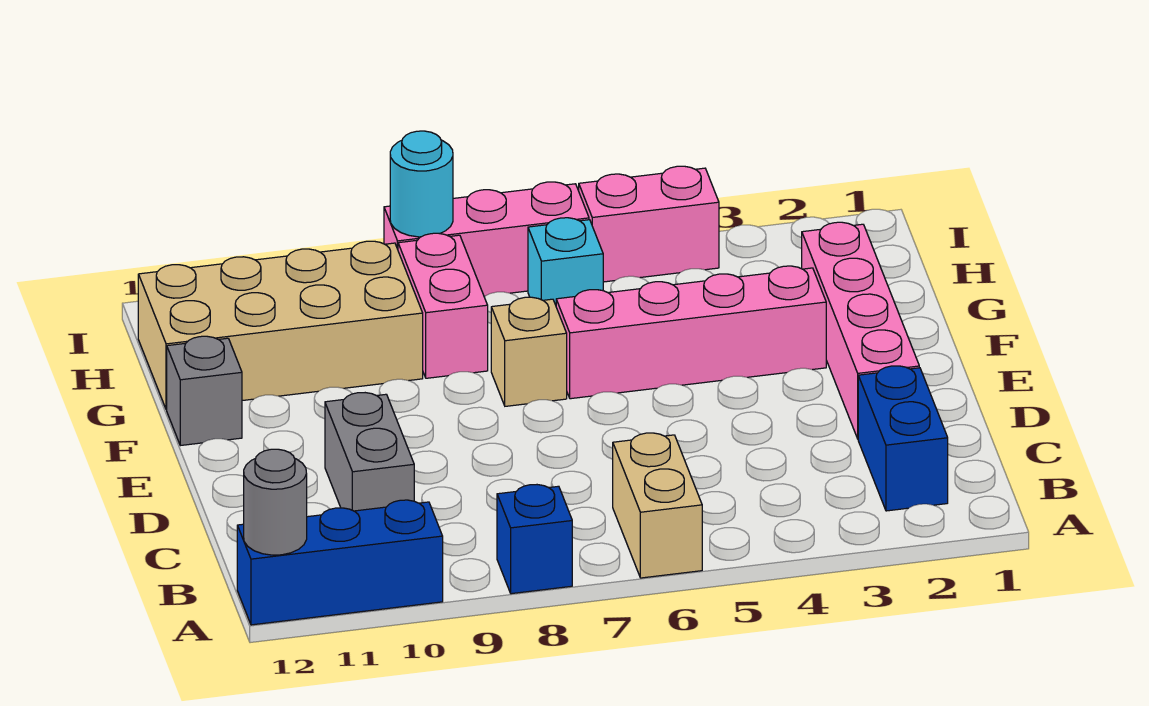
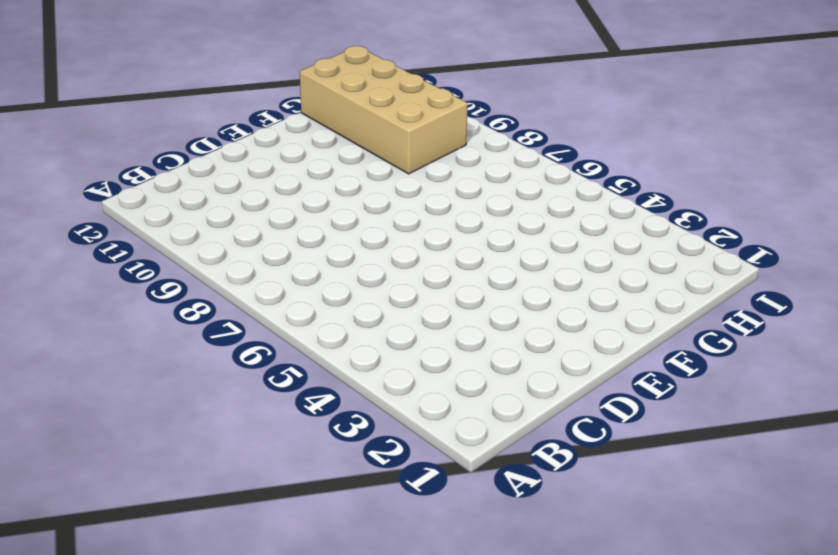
none -> tan brick A6:B6 level 1
none -> blue brick A8 level 1
none -> blue brick A10:A12 level 1

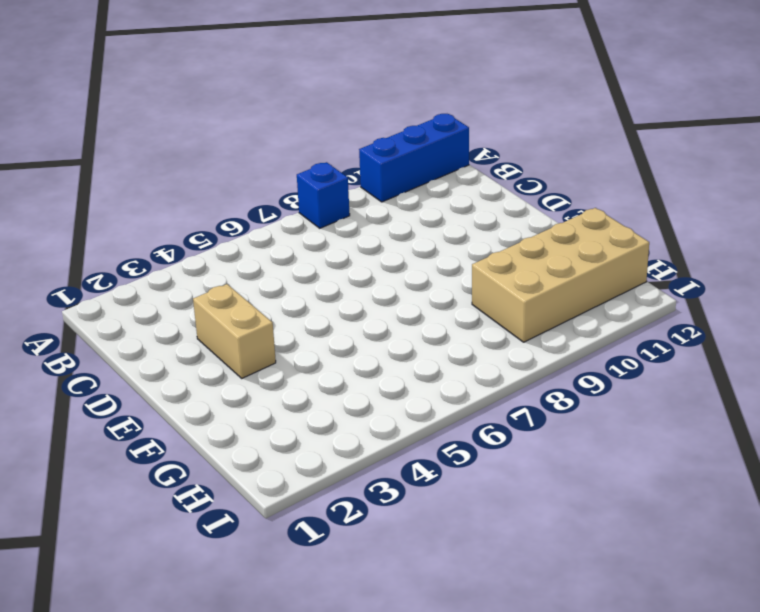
tan brick D3:E3 level 1 -> tan brick A6:B6 level 1
none -> blue brick B2:C2 level 1
none -> grey brick C10:D10 level 1
none -> pink brick D2:G2 level 1

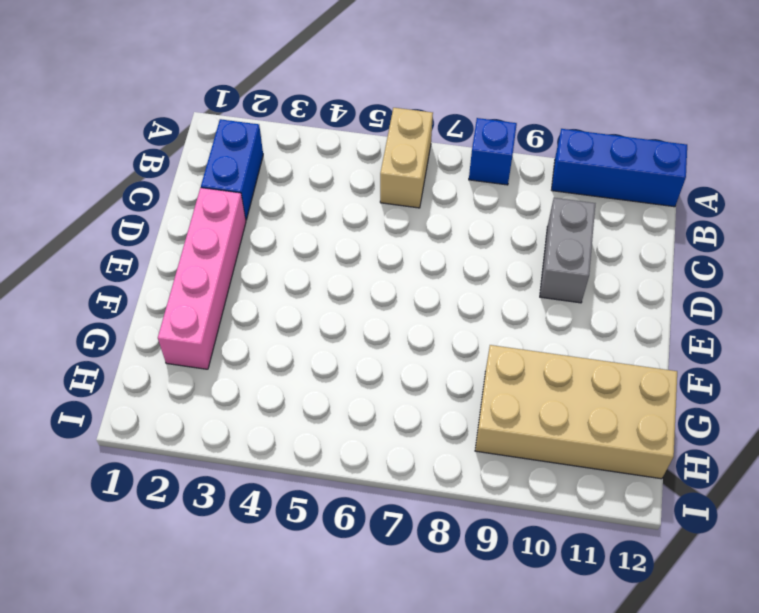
none -> pink brick F3:F6 level 1
none -> tan brick F7 level 1
none -> grey brick F12 level 1

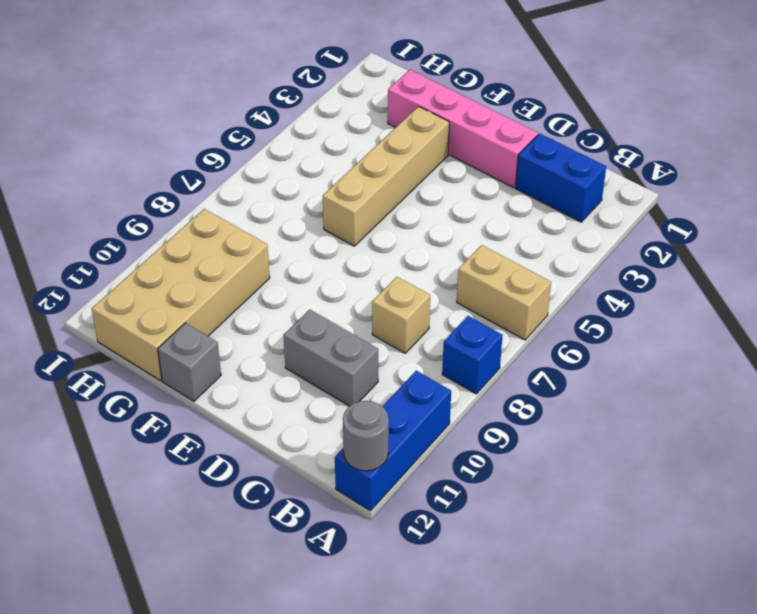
tan brick C8 level 1 -> tan brick F7 level 1
tan brick F3:F6 level 1 -> pink brick F3:F6 level 1
none -> pink brick G8:H8 level 1
none -> cyan brick H6 level 1
none -> pink brick I4:I5 level 1

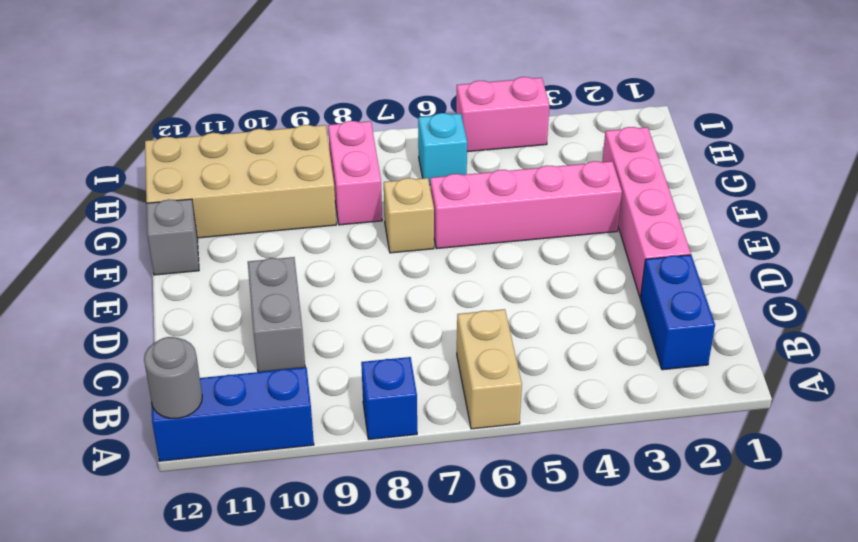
none -> pink brick I6:I8 level 1
none -> cyan round brick I8 level 2

